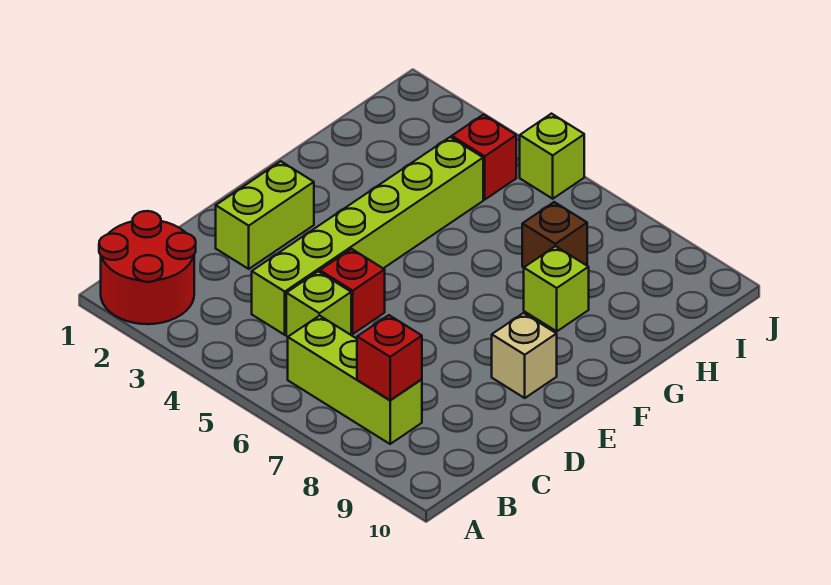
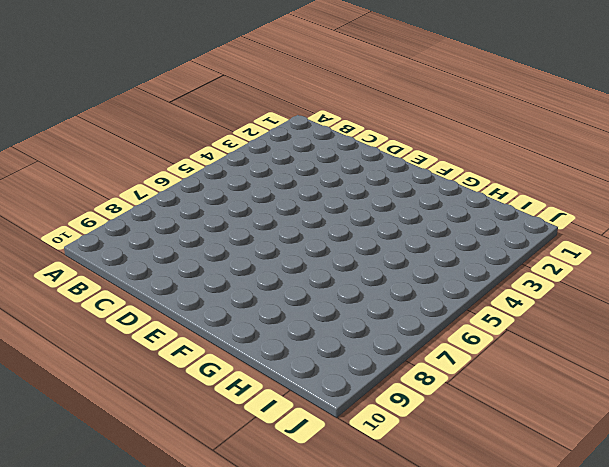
none -> red round brick A1:B2 level 1
none -> lime brick B6:B8 level 1
none -> lime brick C4:H4 level 1

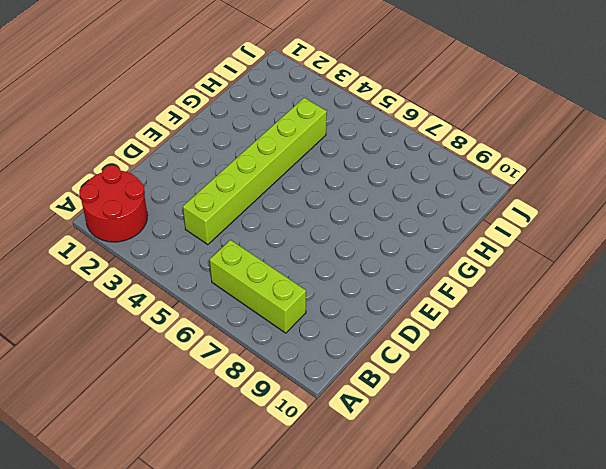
none -> lime brick C5 level 1
none -> lime brick D2:E2 level 1
none -> red brick D5 level 1

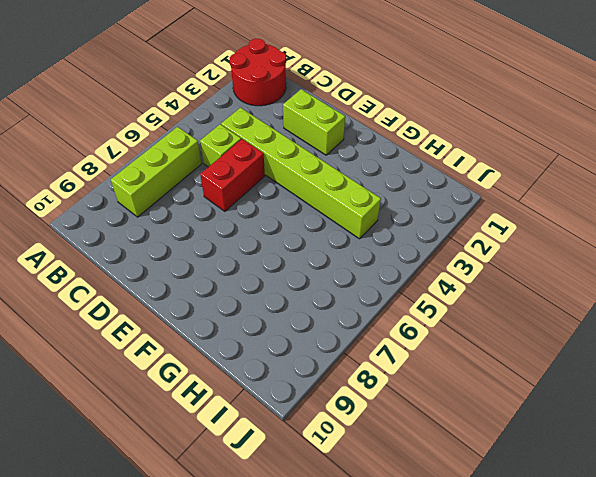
red brick D5:D6 level 1 -> red brick D5 level 1
none -> tan brick E9 level 1
none -> lime brick G8 level 1
none -> brown brick H7 level 1

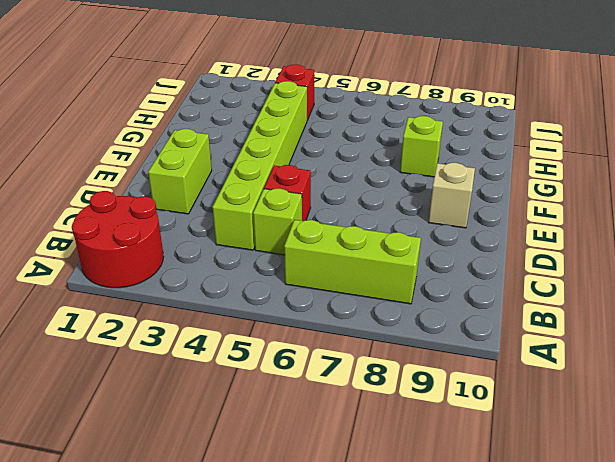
none -> brown brick H7 level 1
none -> lime brick J5 level 1
none -> red brick B8 level 2

